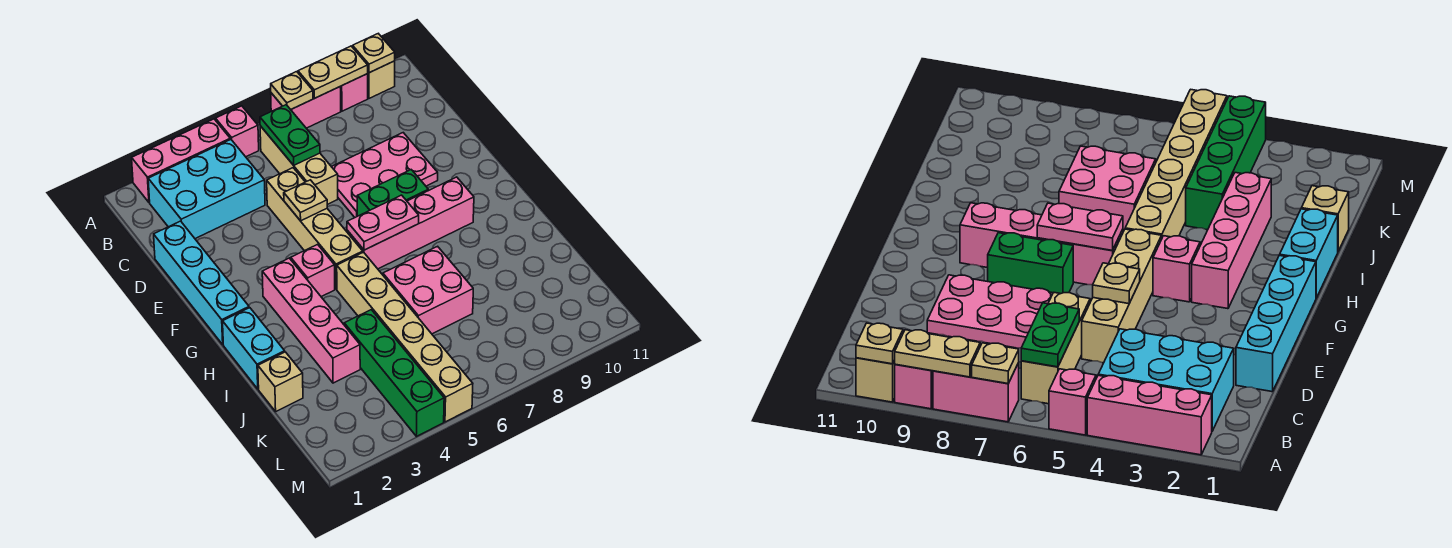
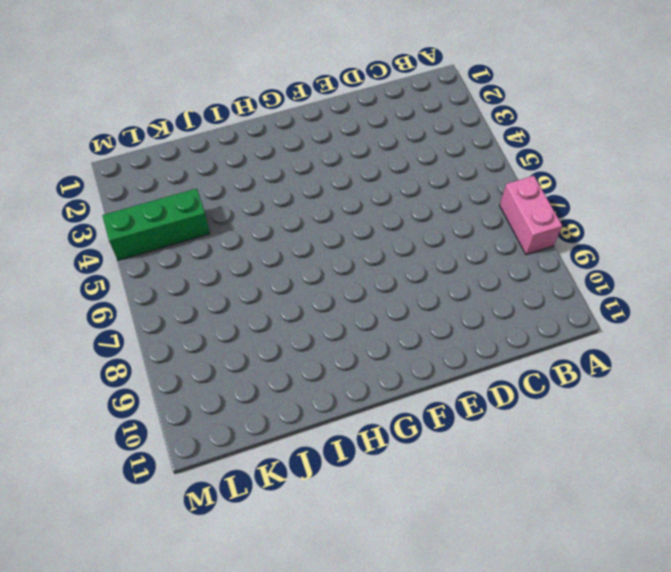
green brick K4:M4 level 1 -> green brick J4:M4 level 1
none -> pink brick A2:A4 level 1
none -> pink brick A5 level 1
none -> pink brick A9 level 1

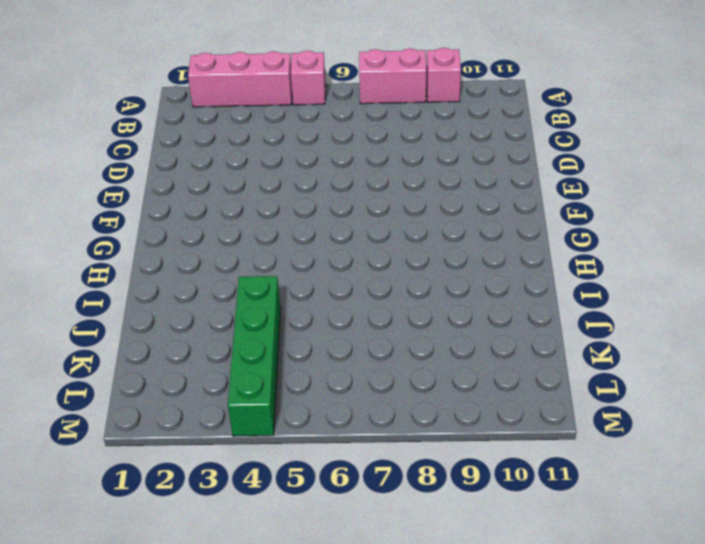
none -> tan brick A10 level 1
none -> cyan brick B2:C4 level 1
none -> tan brick B6:D6 level 1

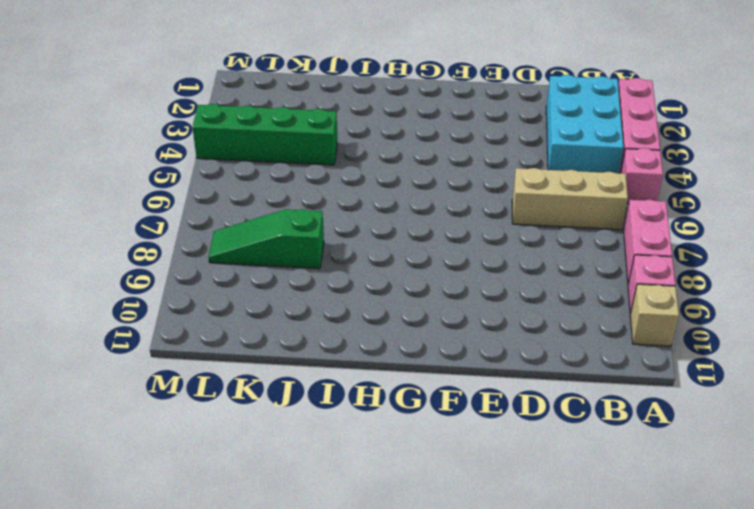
green slope J8:L8 level 1 top J -> none
none -> cyan brick D1:G1 level 1
none -> tan brick D5:G5 level 1
none -> pink plate D7:E9 level 1

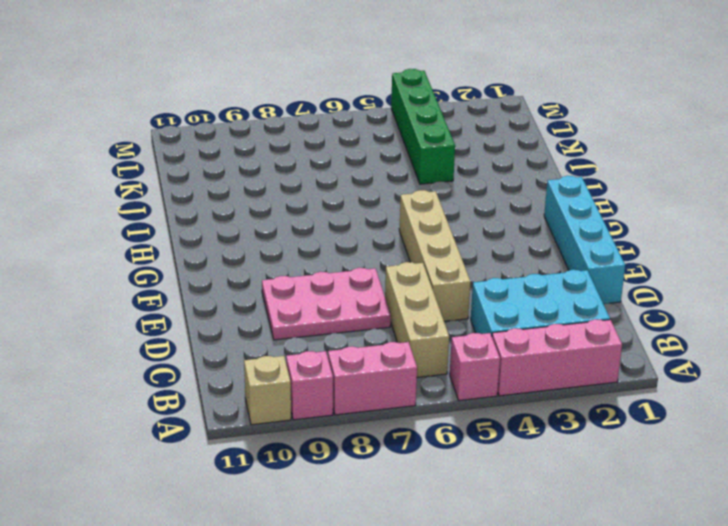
none -> green brick F7:F8 level 1
none -> pink brick G3:J3 level 1
none -> pink brick G4 level 1

